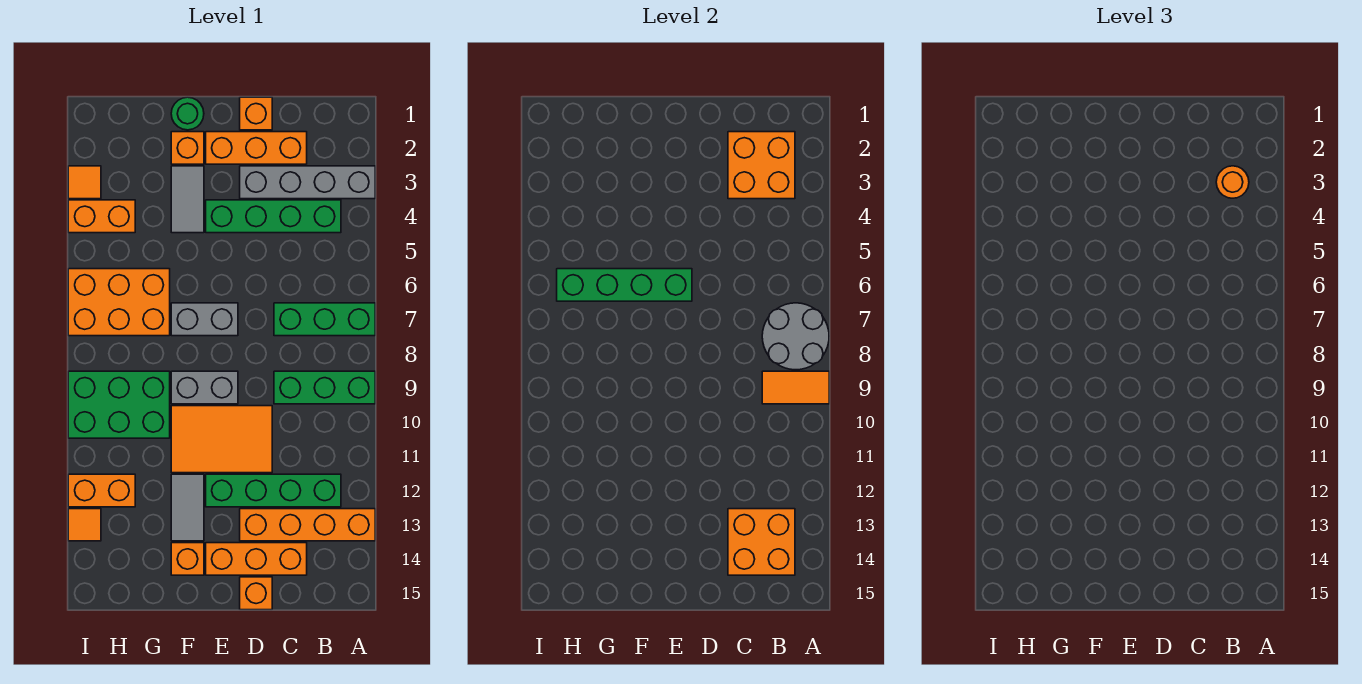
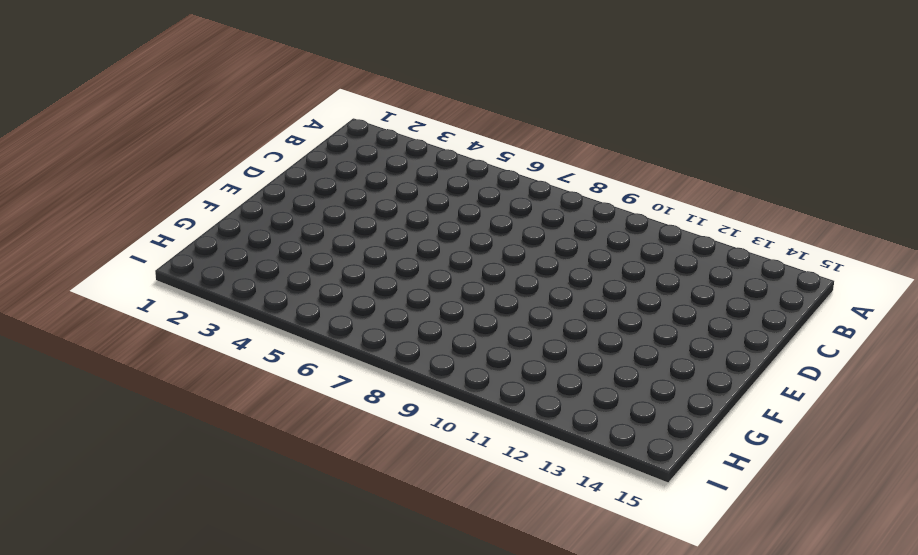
none -> grey brick A3:D3 level 1
none -> green brick A7:C7 level 1
none -> green brick A9:C9 level 1
none -> orange brick A13:D13 level 1

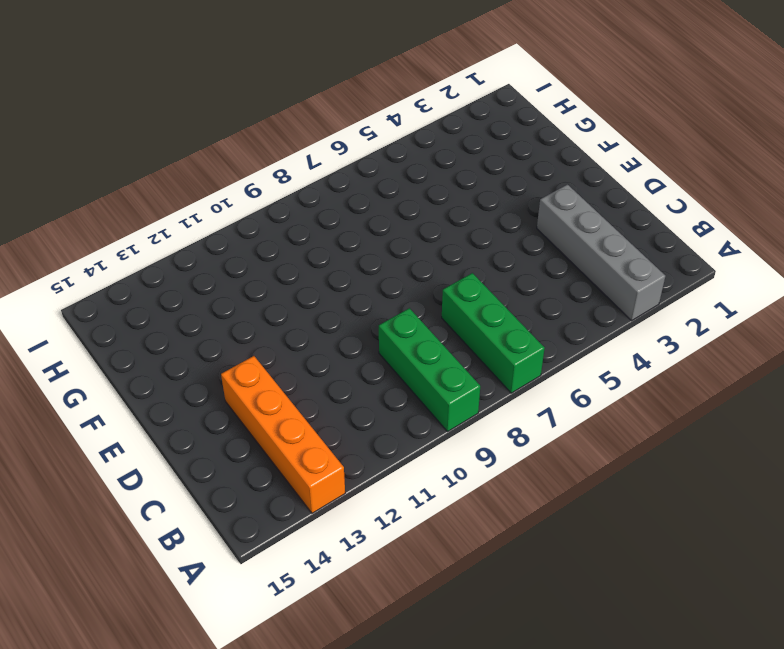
none -> green brick B4:E4 level 1
none -> green brick B12:E12 level 1
none -> orange brick C2:E2 level 1
none -> orange brick C14:E14 level 1

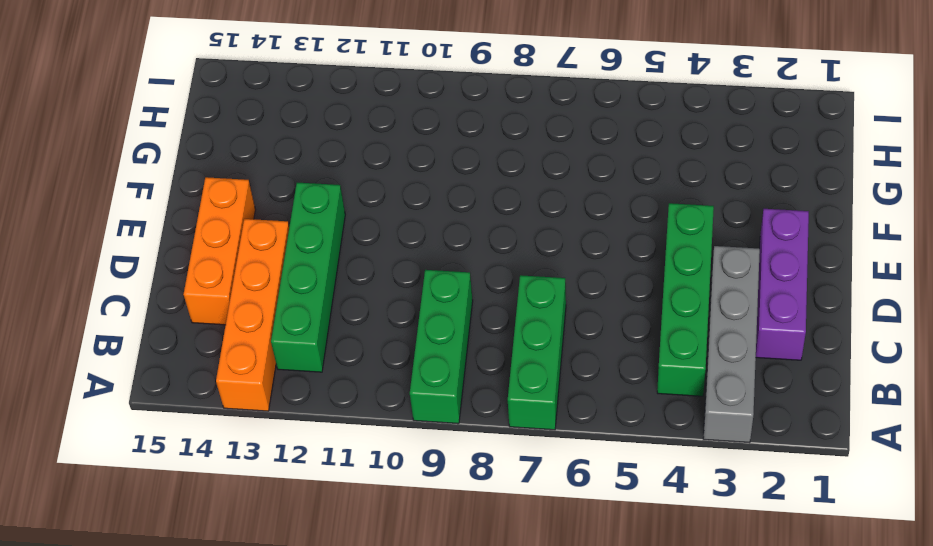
purple brick C2:E2 level 1 -> orange brick C2:E2 level 1
none -> orange brick D1 level 1
none -> orange tile D10:F11 level 1
none -> orange brick D15 level 1
none -> grey brick E7:F7 level 1

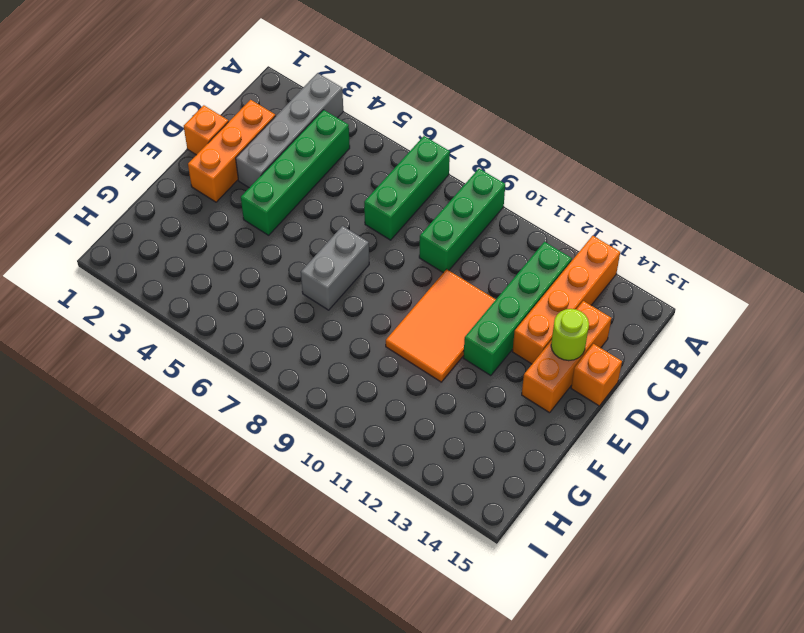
lime round brick D14 level 2 -> none
none -> grey brick E9:F9 level 1
none -> green round brick F1 level 1
none -> orange brick F2 level 1
none -> grey tile F3:F4 level 1

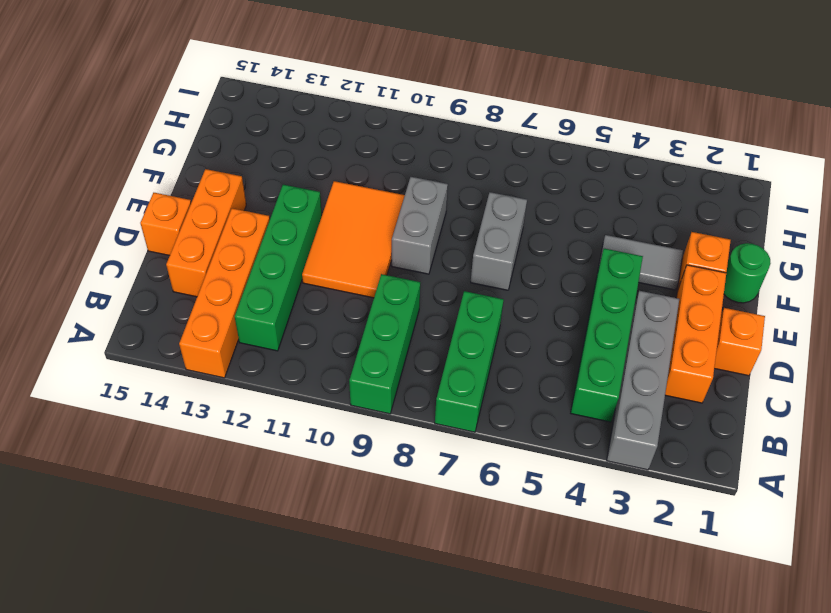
none -> grey tile F12:F13 level 1
none -> orange brick F14 level 1
none -> orange brick G6:I7 level 1
none -> green brick G9:I10 level 1

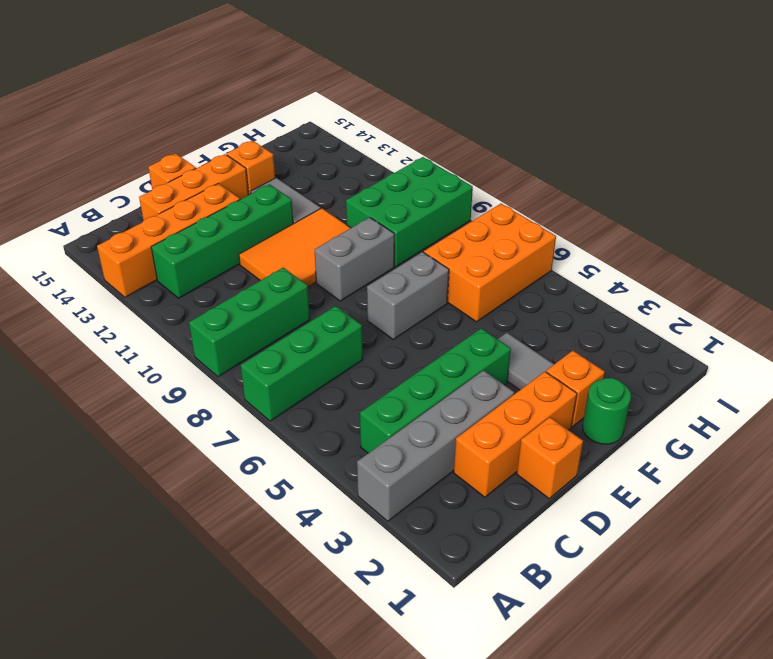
none -> orange brick H4:I4 level 1
none -> orange brick H12:I12 level 1
none -> orange tile I3 level 1
none -> orange tile I13 level 1

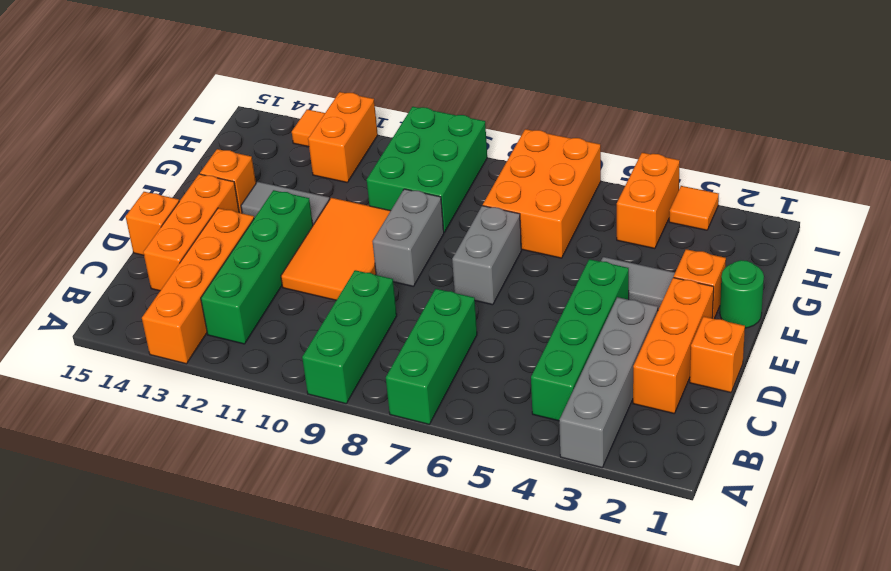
none -> grey round brick A7:B8 level 2
none -> orange tile A9:B9 level 2
none -> orange brick B2:C3 level 2
none -> orange brick B13:C14 level 2

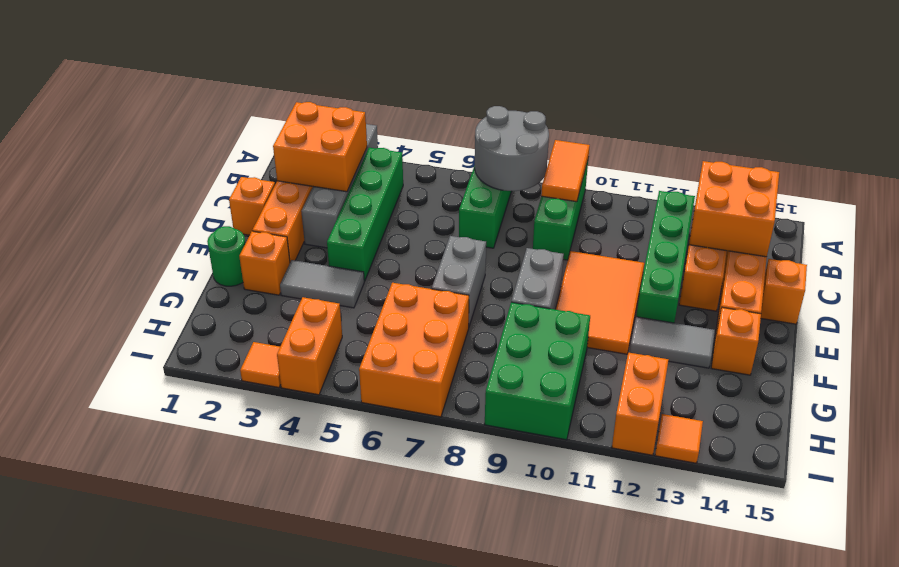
none -> green brick E6:H6 level 2
none -> orange round brick B3 level 3

